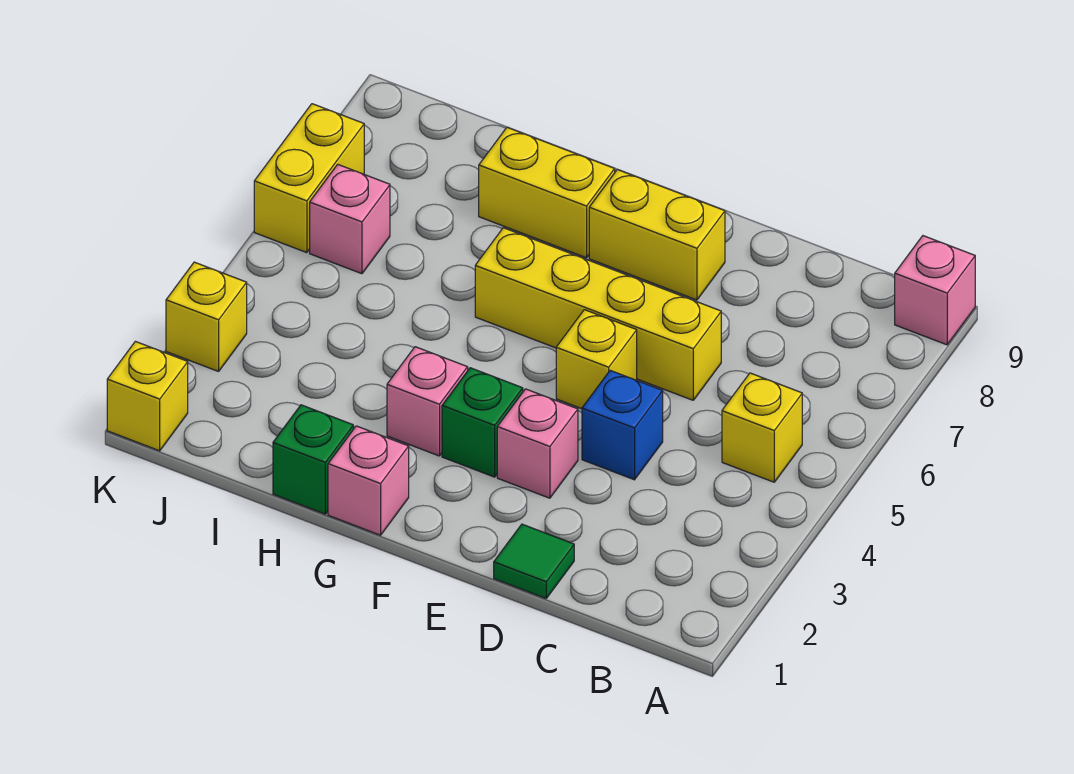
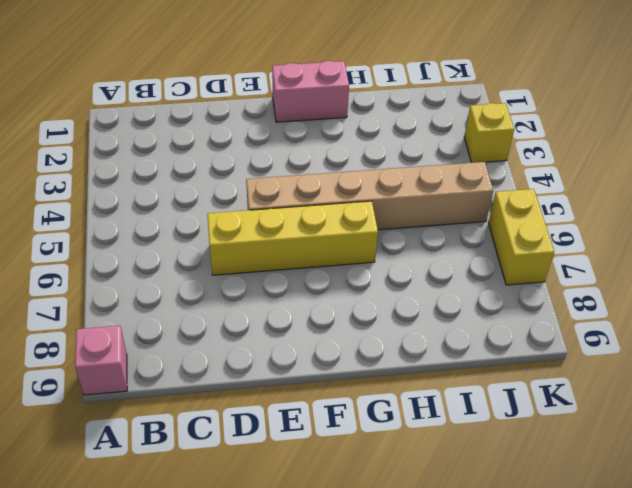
tan brick E5:J5 level 1 -> yellow brick E5 level 1
pink brick F1:G1 level 1 -> pink brick G1 level 1
none -> yellow brick B5 level 1
none -> green tile D1 level 1
none -> blue brick D4 level 1

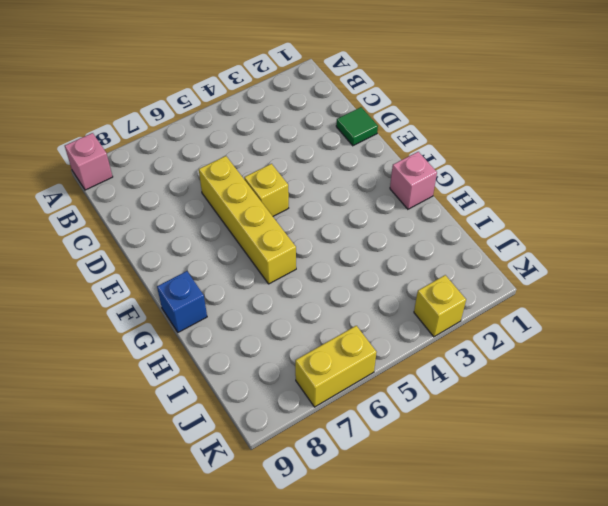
blue brick G9 level 1 -> blue brick D4 level 1
none -> yellow brick B5 level 1
none -> pink brick E3 level 1
none -> yellow brick E8:F8 level 1

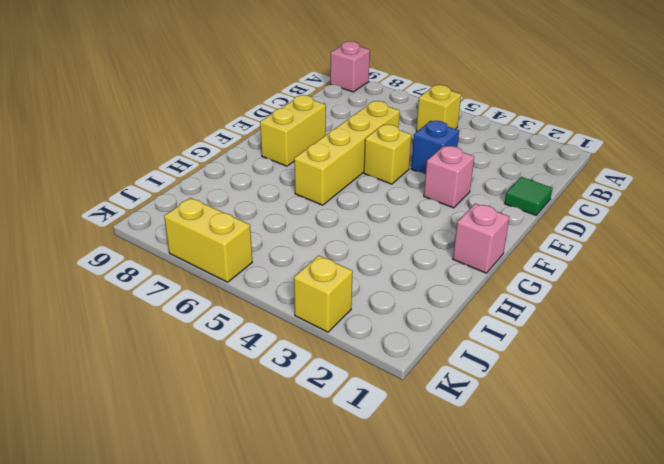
none -> green brick F3 level 1
none -> pink brick G3 level 1
none -> yellow brick G8:H8 level 1

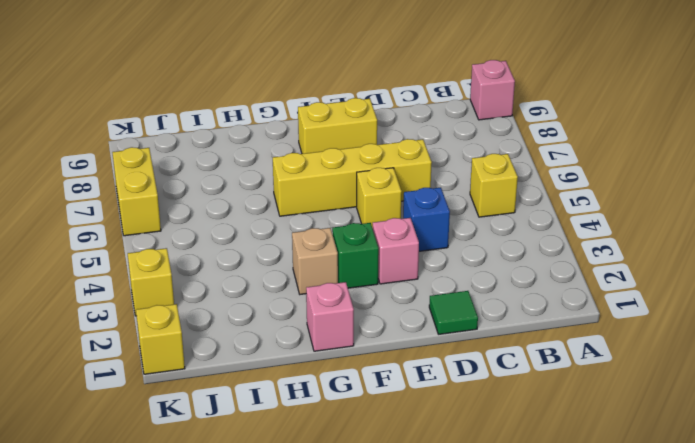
tan brick G3 level 1 -> pink brick G3 level 1
none -> yellow brick G8:H8 level 1
none -> green brick H1 level 1
none -> pink brick J6 level 1

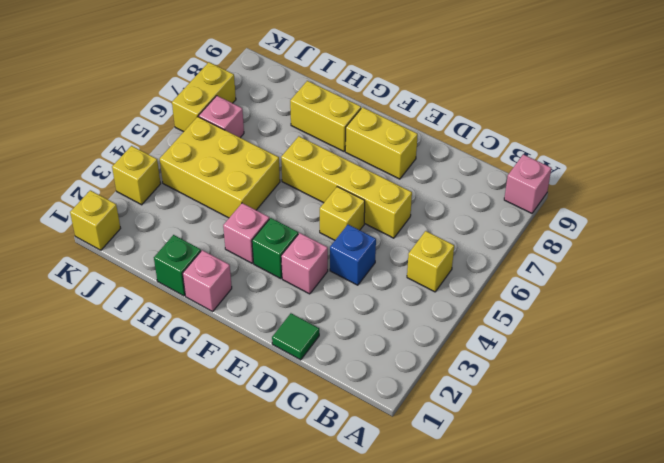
yellow brick H4:J5 level 1 -> none

